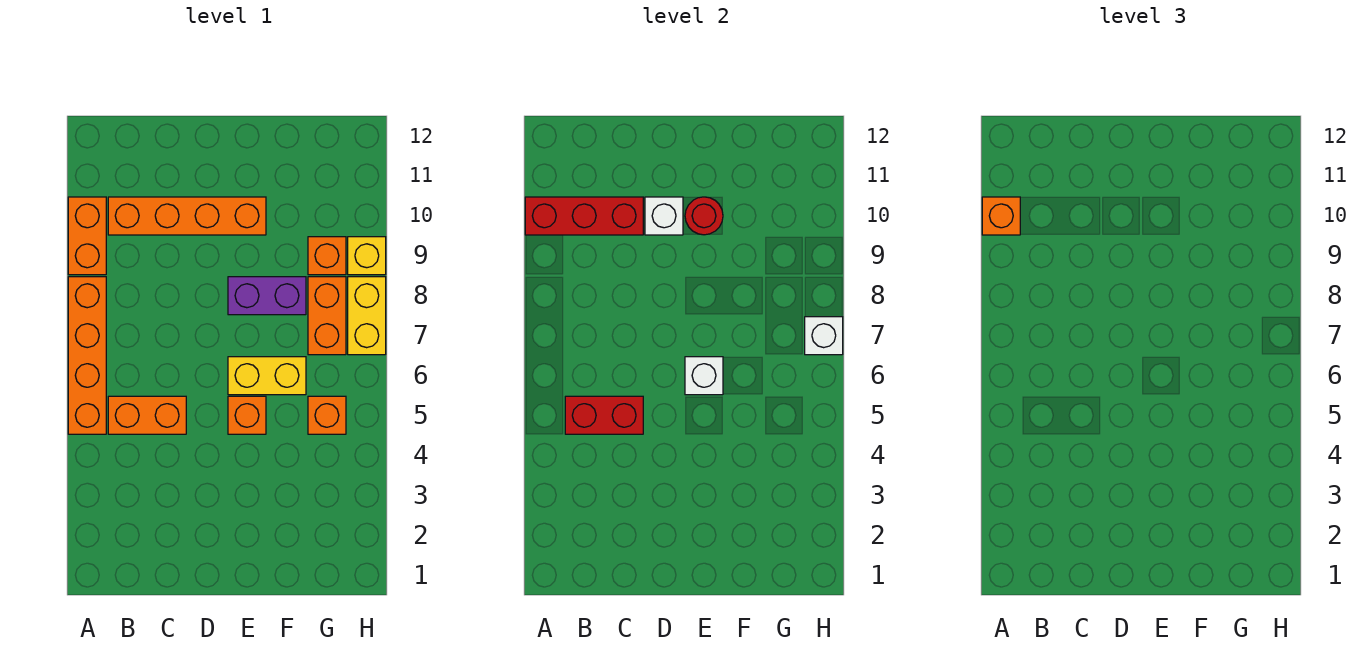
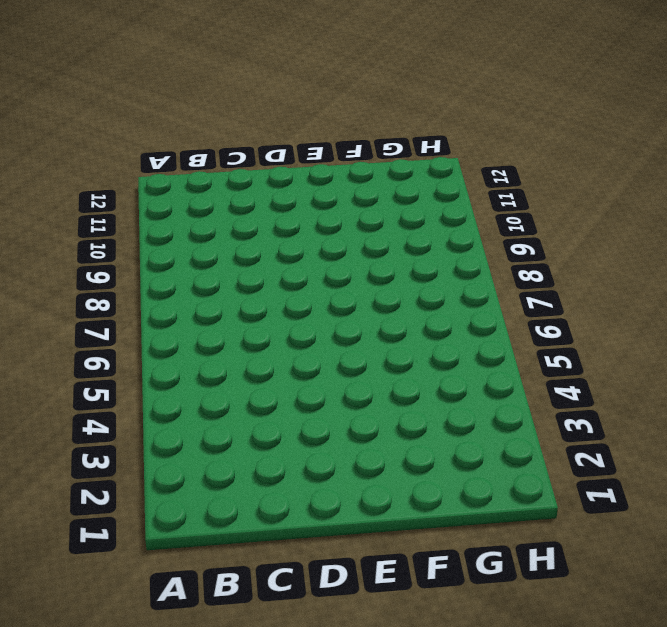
none -> orange brick A5:A8 level 1
none -> orange brick A9:A10 level 1
none -> orange brick B5:C5 level 1

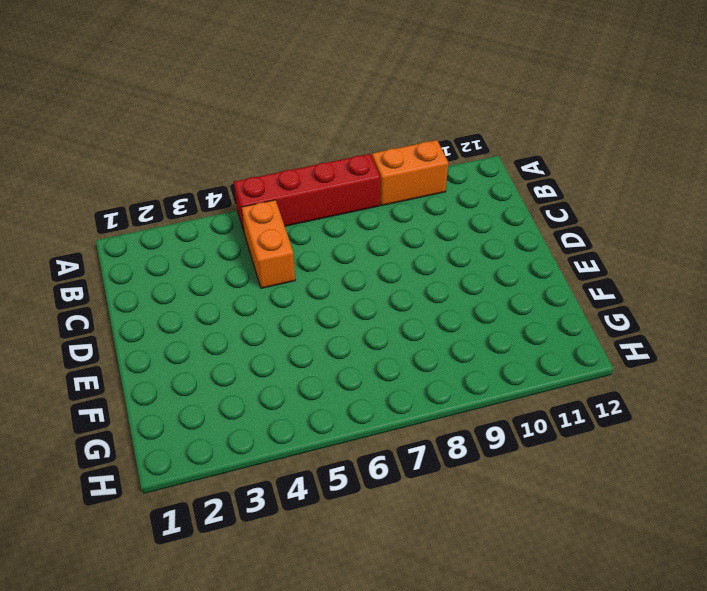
red brick A5:A8 level 1 -> orange brick A5:A8 level 1
none -> orange brick B10:E10 level 1
none -> orange brick E5 level 1
none -> yellow brick E6:F6 level 1

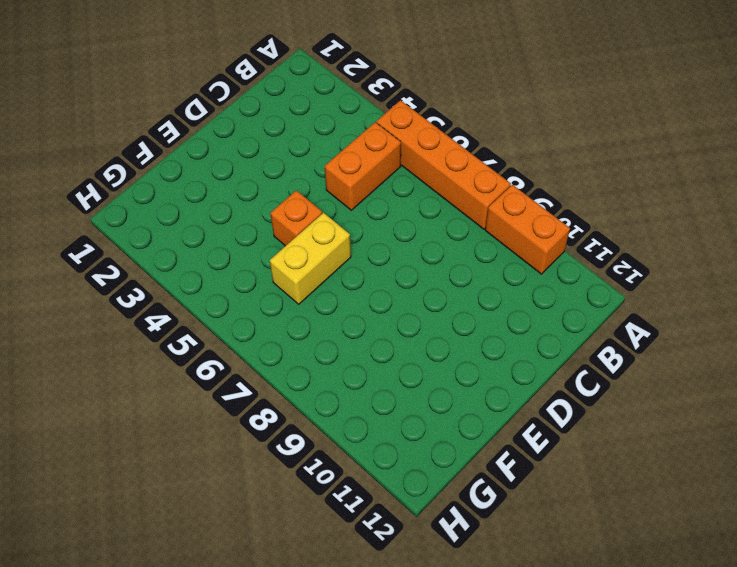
none -> orange brick B10:E10 level 1
none -> purple brick E8:F8 level 1
none -> orange brick G5 level 1

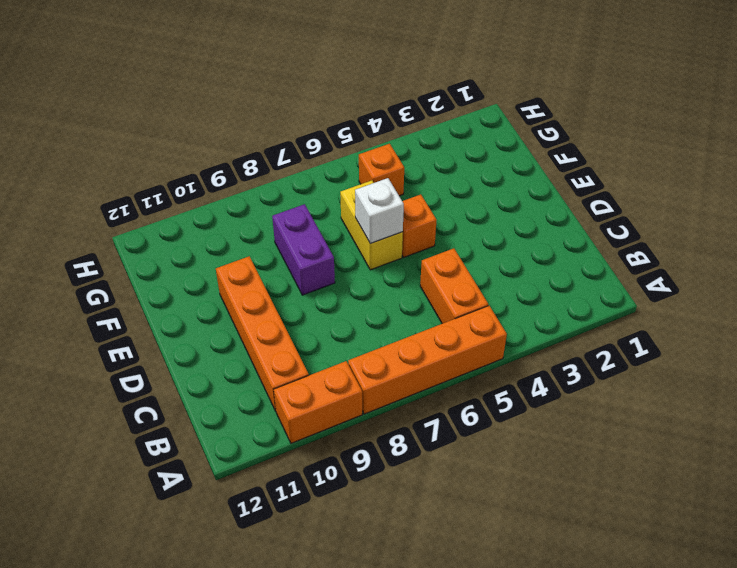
none -> orange brick G7:G8 level 1
none -> orange brick G9 level 1
none -> yellow brick H7:H8 level 1

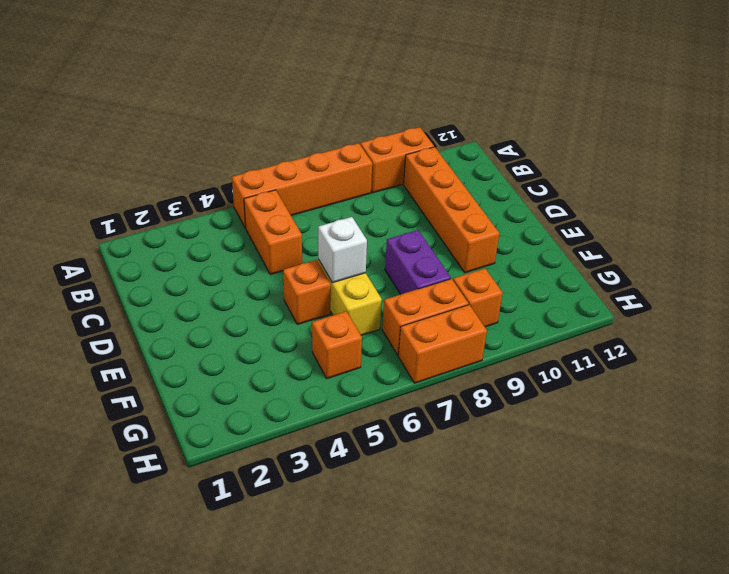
orange brick H7:H8 level 1 -> yellow brick H7:H8 level 1
none -> yellow brick H9 level 1
none -> red brick A10:C10 level 2
none -> red brick B5:C5 level 2

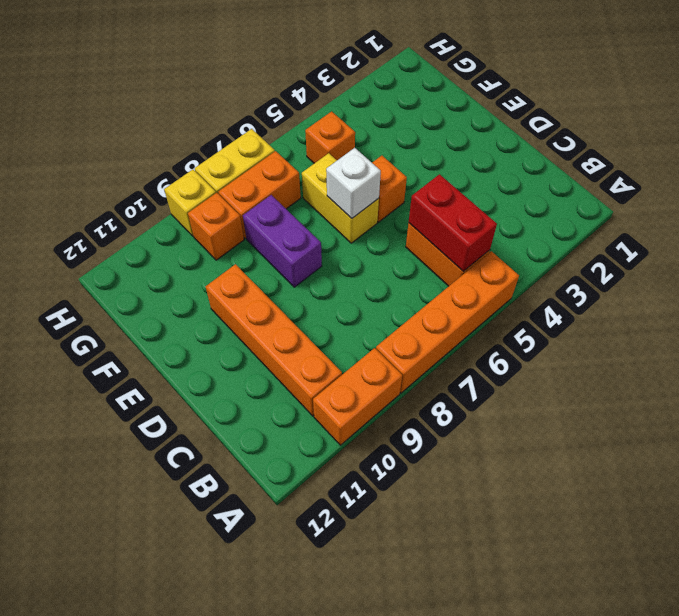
none -> red brick A10:C10 level 2
none -> white brick D10 level 2
none -> red round brick E10 level 2

